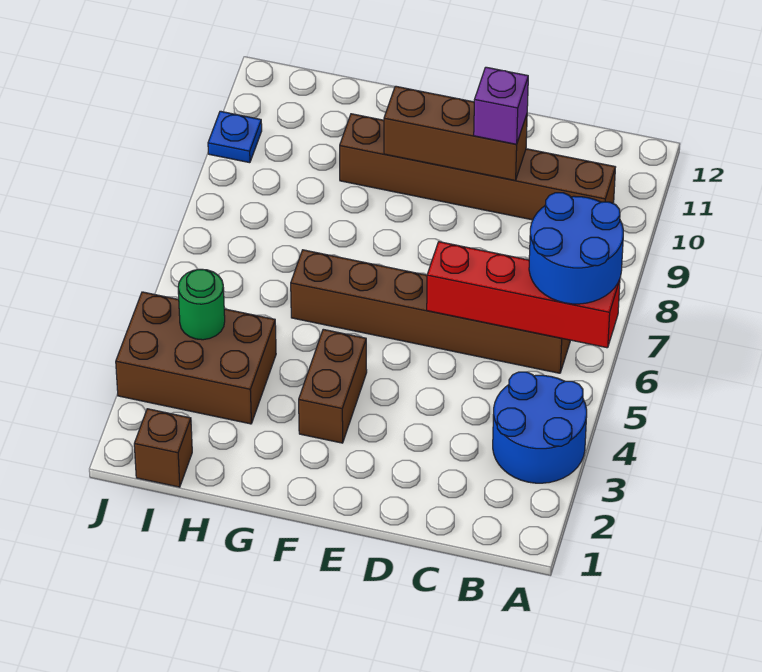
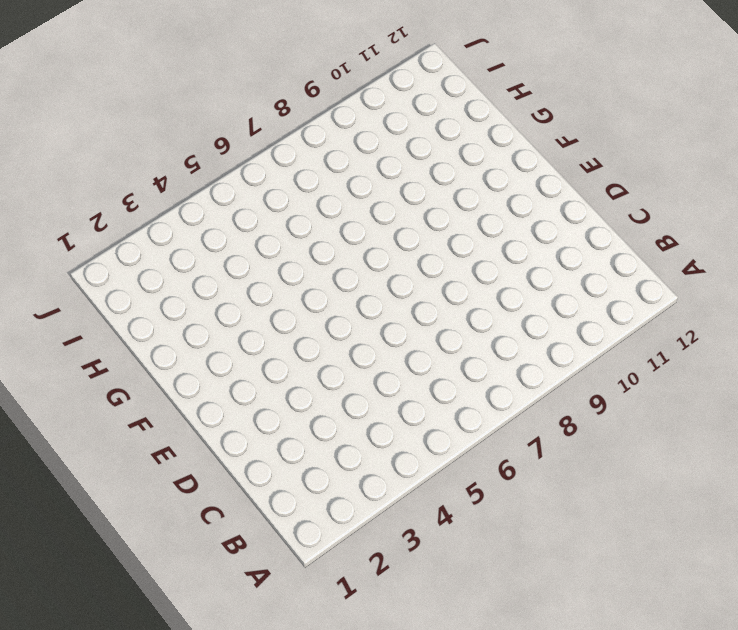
none -> blue round brick A3:B4 level 1
none -> brown brick B6:G6 level 1
none -> brown brick B10:G10 level 1

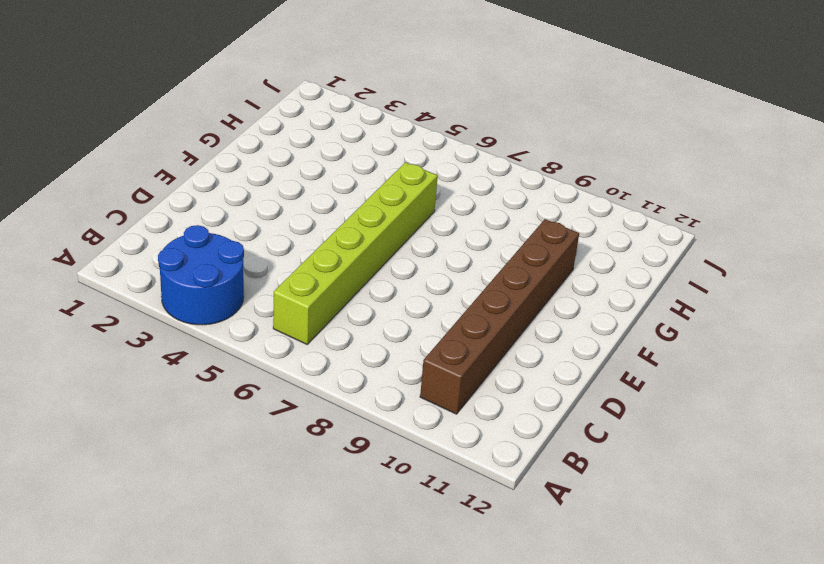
lime brick B6:G6 level 1 -> brown brick B6:G6 level 1
none -> brown brick F3:F4 level 1
none -> brown brick H3:J4 level 1
none -> brown brick I1 level 1

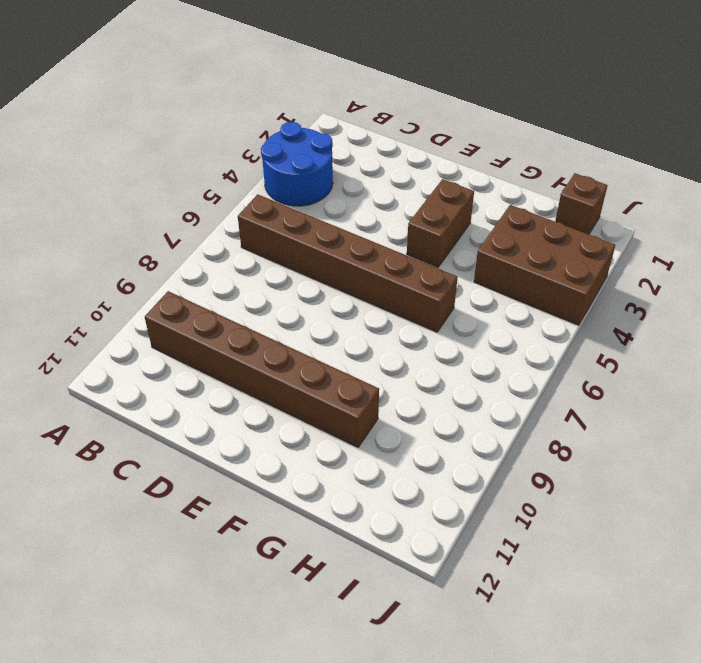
none -> blue plate J10 level 1
none -> red brick A6:D6 level 2
none -> brown brick D10:F10 level 2

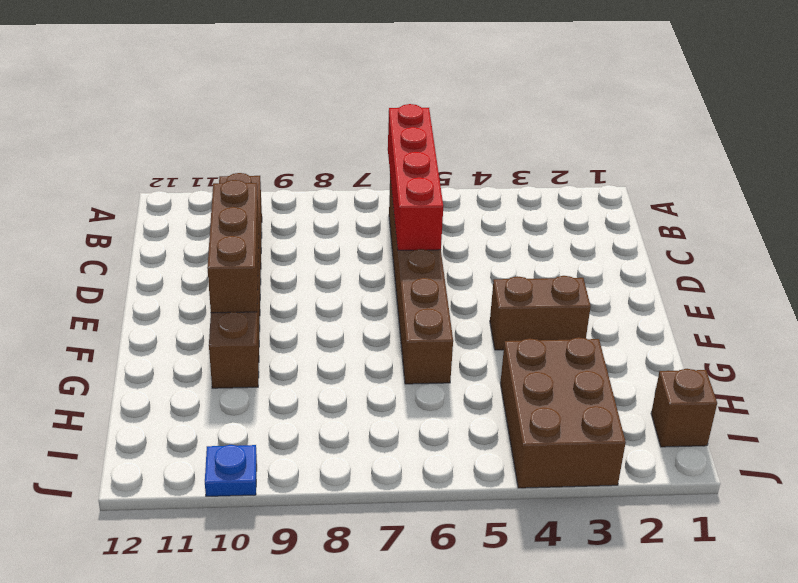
none -> blue round brick A3:B4 level 1
none -> green round brick I4 level 2
none -> blue round brick A6:B7 level 3

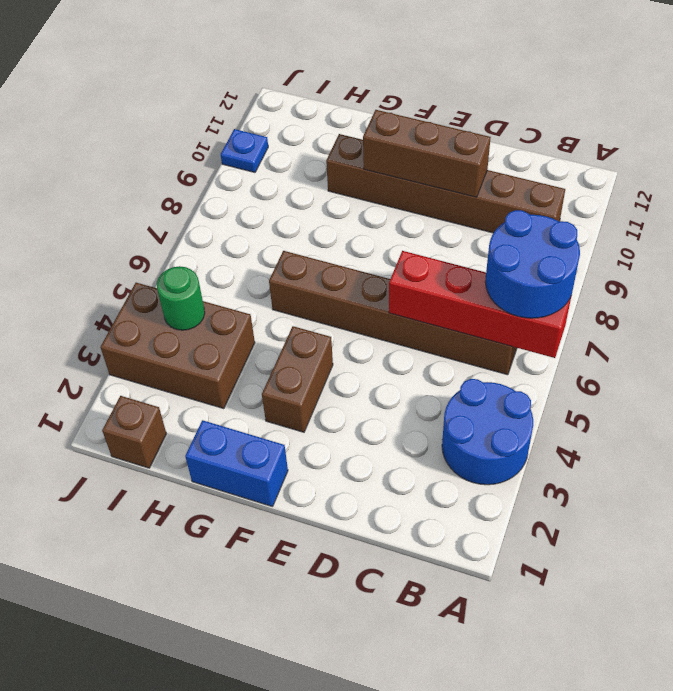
blue brick F1:G1 level 1 -> none
none -> purple brick D10 level 3

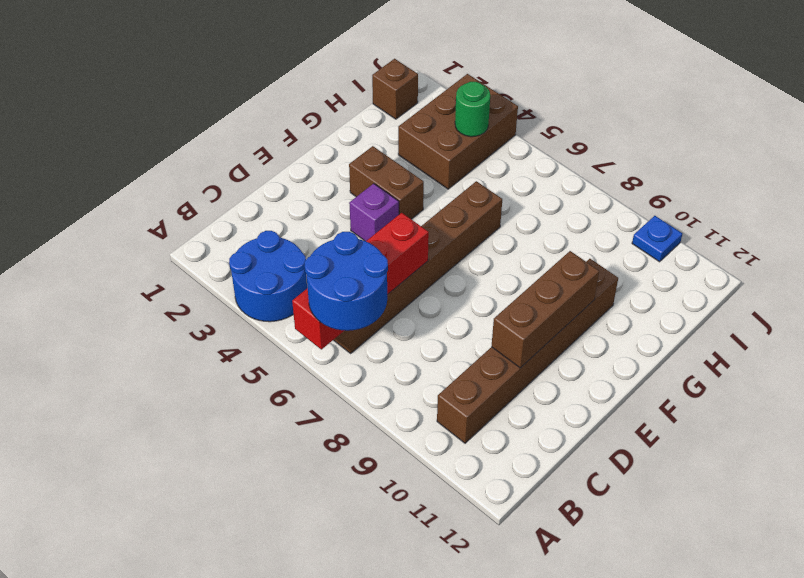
purple brick E4 level 1 -> purple brick D10 level 3

